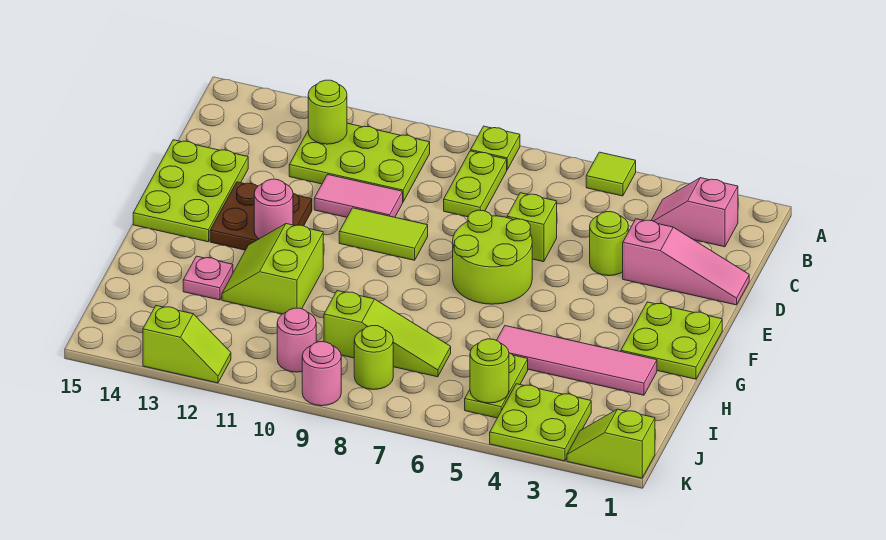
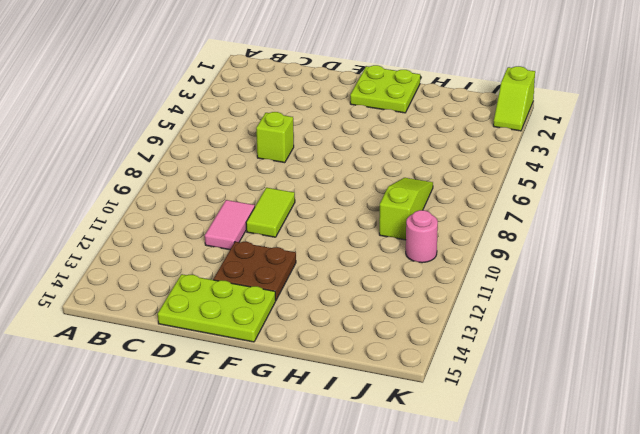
none -> lime tile A5 level 1
none -> lime plate A8 level 1
none -> pink slope B2:B3 level 1 top 2

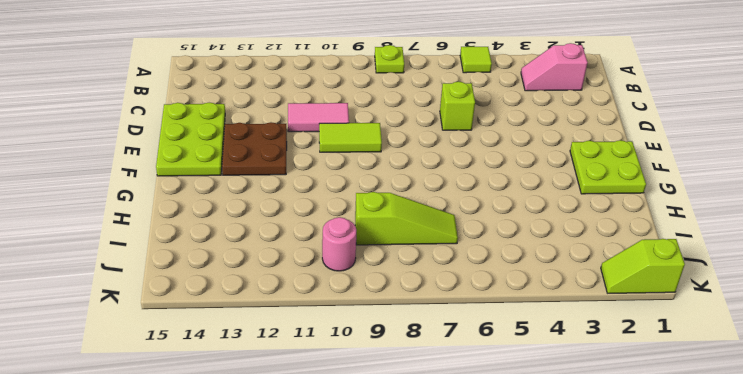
none -> lime plate B8:C8 level 1
none -> lime plate B10:C12 level 1
none -> pink slope D1:D3 level 1 top 3

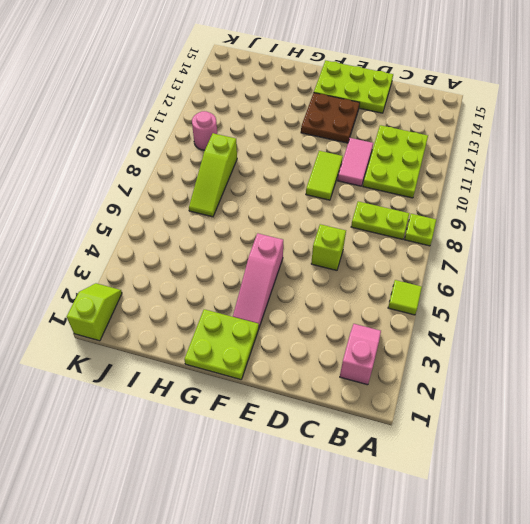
pink slope F3:F5 level 1 top 5 -> pink slope D1:D3 level 1 top 3
none -> lime round brick D4 level 1
none -> lime round brick E6:F7 level 1
none -> lime slope G11:H12 level 1 top 11

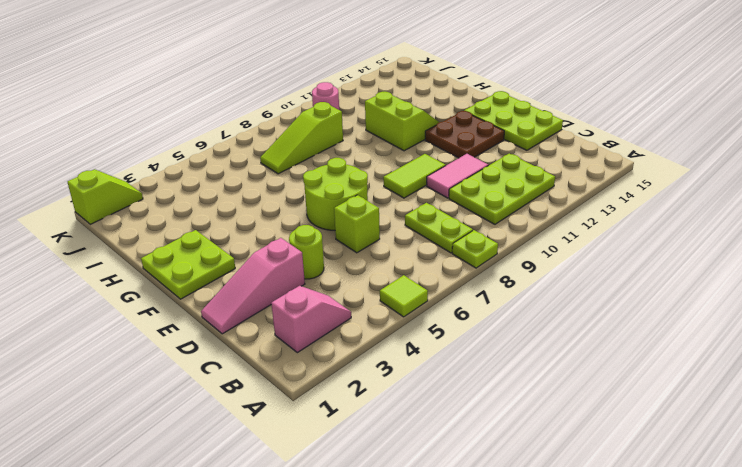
none -> pink tile H2:H5 level 1
none -> pink plate H13 level 1
none -> lime plate I5:J5 level 1

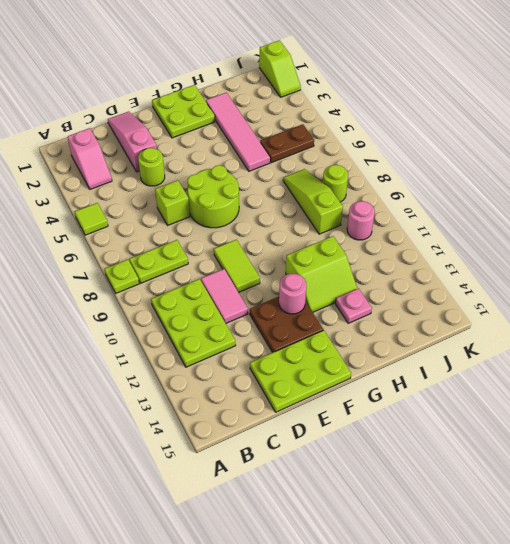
brown plate I5:J5 level 1 -> lime plate I5:J5 level 1
none -> lime plate J3:K4 level 1
none -> pink round brick K9 level 1
none -> lime slope K12:K13 level 1 top 13

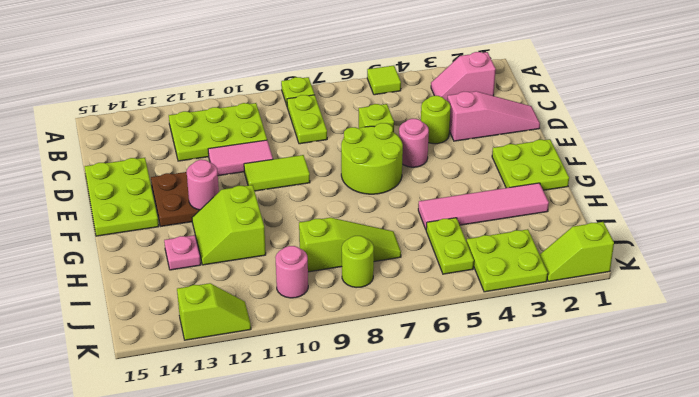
pink round brick E5 level 1 -> pink round brick K9 level 1
none -> lime round brick B12 level 2
none -> lime round brick J5 level 2

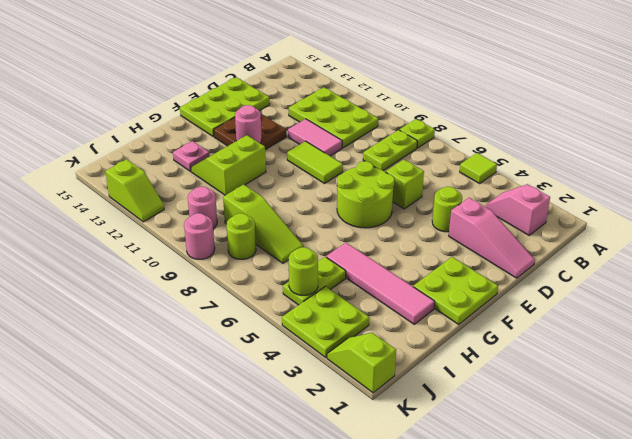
none -> lime round brick B12 level 2

